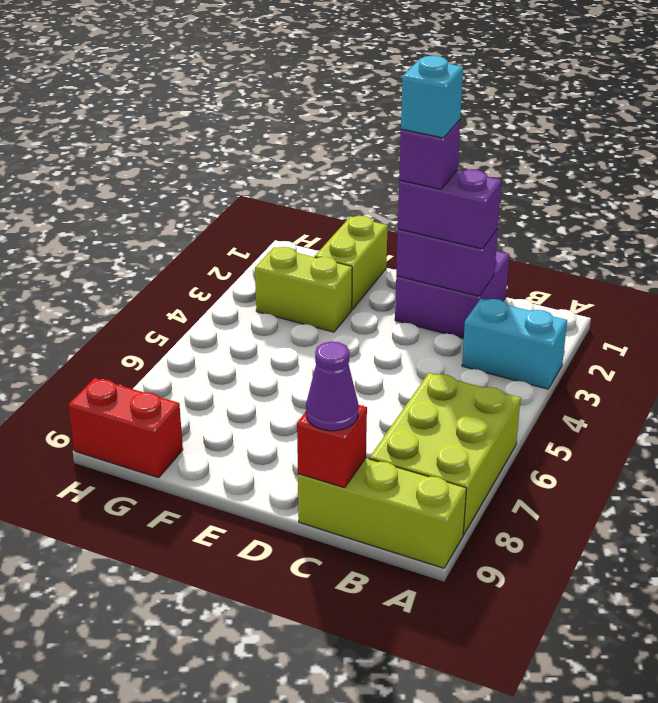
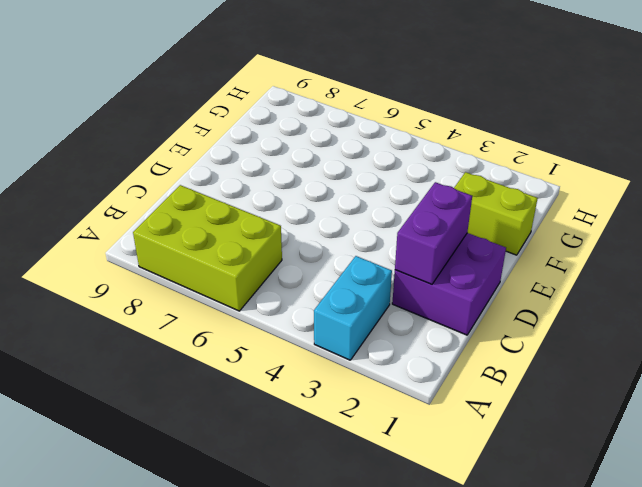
none -> lime brick A9:C9 level 1
none -> lime brick F3:G3 level 1
none -> red brick G9:H9 level 1

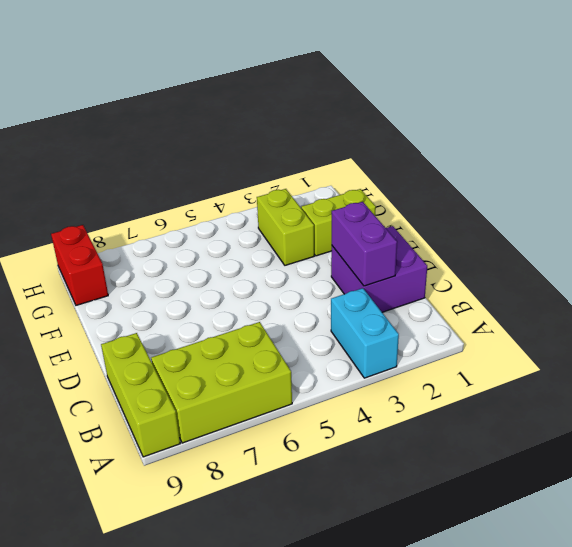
none -> red brick C9 level 2
none -> purple brick C2:D2 level 3
none -> purple cone C9 level 3

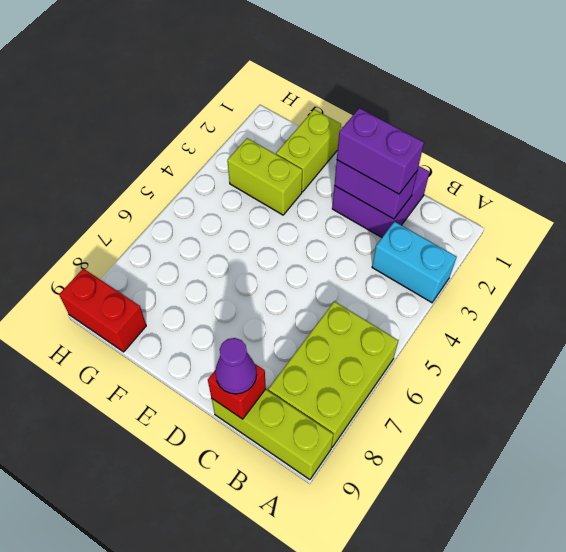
none -> purple brick D2 level 4
none -> cyan brick D2 level 5

